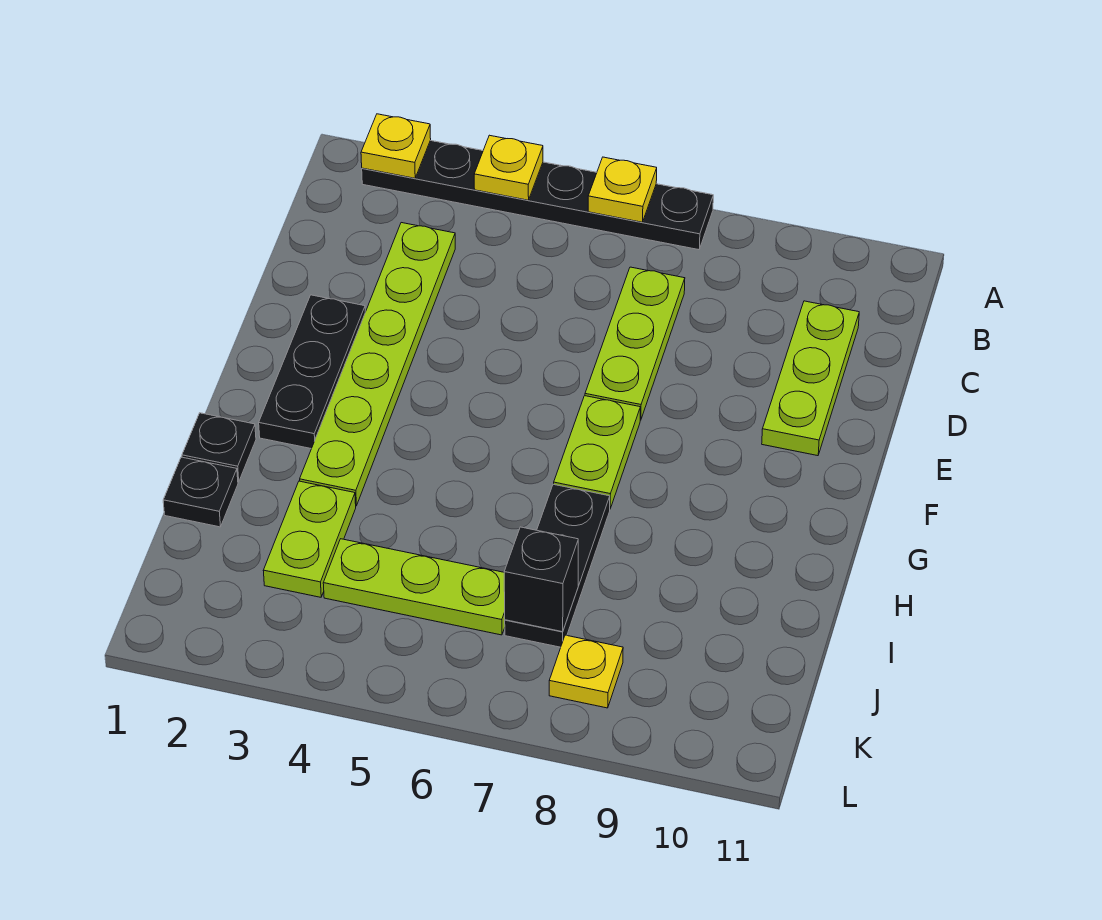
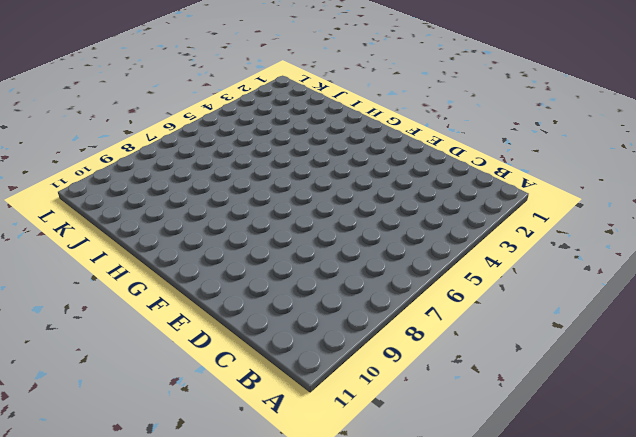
none -> black plate A2:A7 level 1
none -> lime plate C3:H3 level 1
none -> lime plate C7:E7 level 1

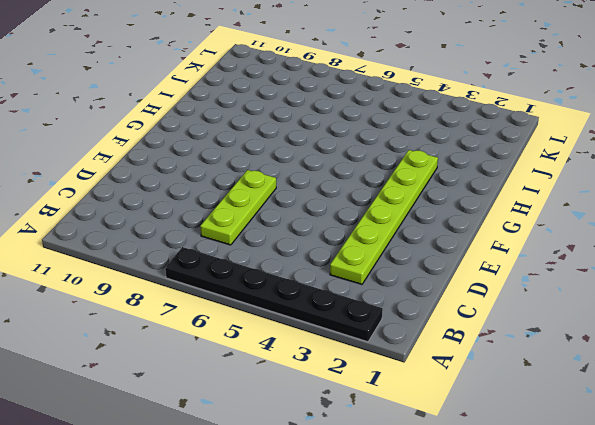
none -> lime plate C10:E10 level 1
none -> black plate E2:G2 level 1
none -> lime plate F7:G7 level 1

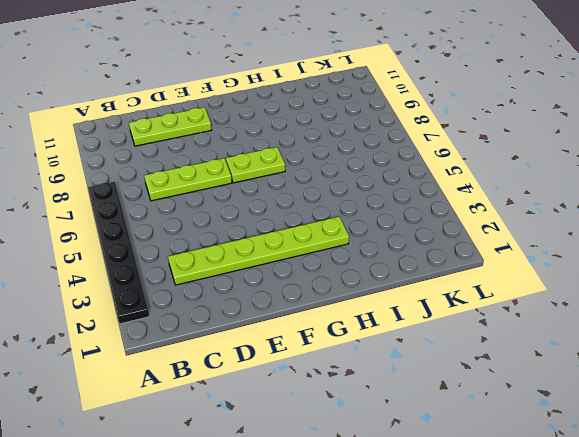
none -> black plate E2:G2 level 1
none -> black plate H1 level 1
none -> black plate H7:J7 level 1

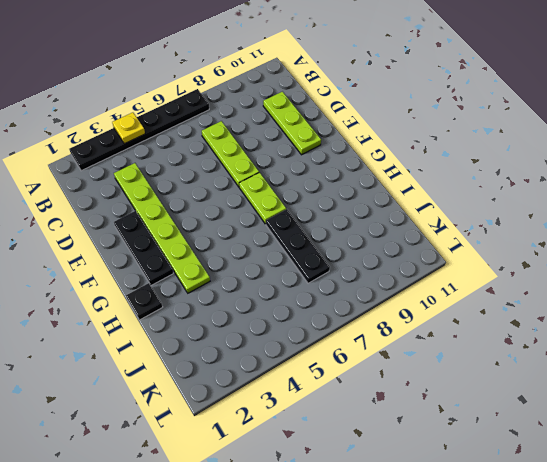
none -> black plate I1 level 1
none -> lime plate I3:J3 level 1
none -> lime plate J4:J6 level 1

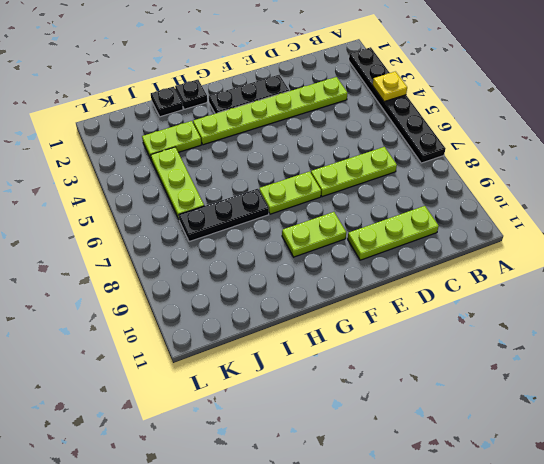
lime plate F9:G9 level 1 -> none
none -> yellow plate K8 level 1
none -> yellow plate A2 level 2
none -> yellow plate A6 level 2

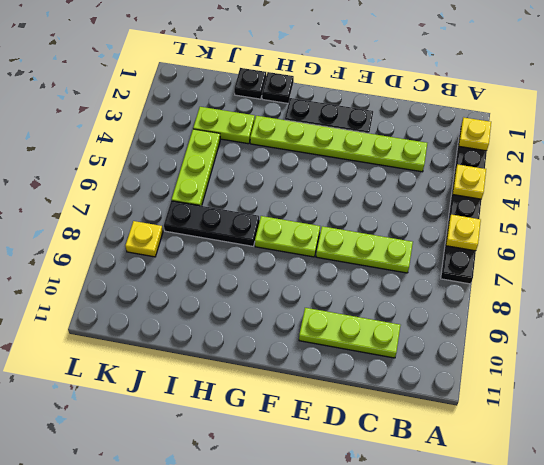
none -> black brick J7 level 2

